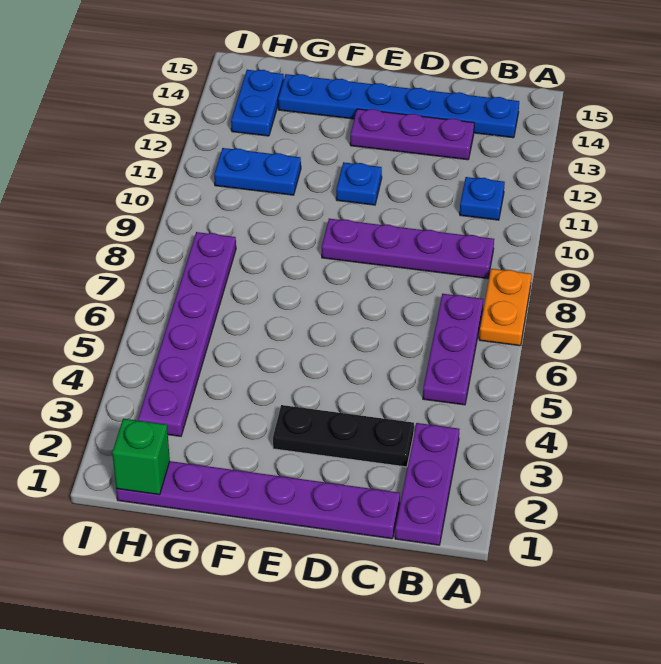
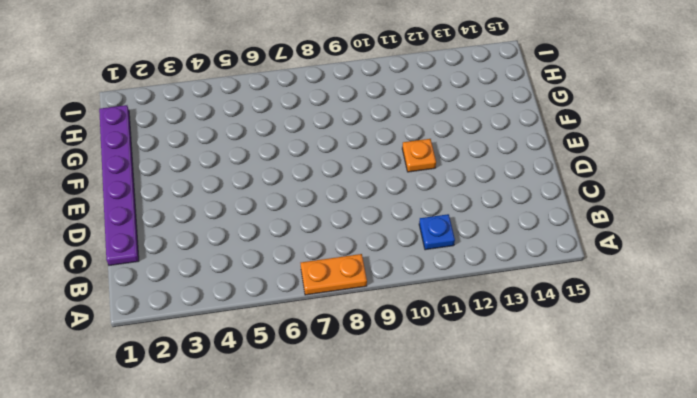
orange plate E11 level 1 -> blue plate E11 level 1
none -> purple plate B1:B3 level 1
none -> purple plate B5:B7 level 1
none -> purple plate B9:E9 level 1

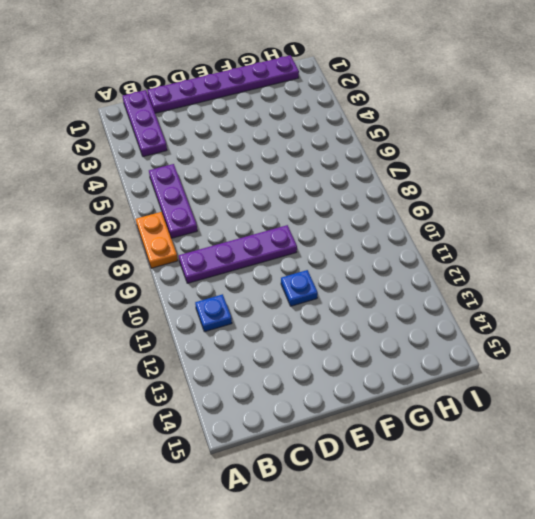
none -> blue plate B14:G14 level 1
none -> black plate C3:E3 level 1
none -> purple plate C13:E13 level 1

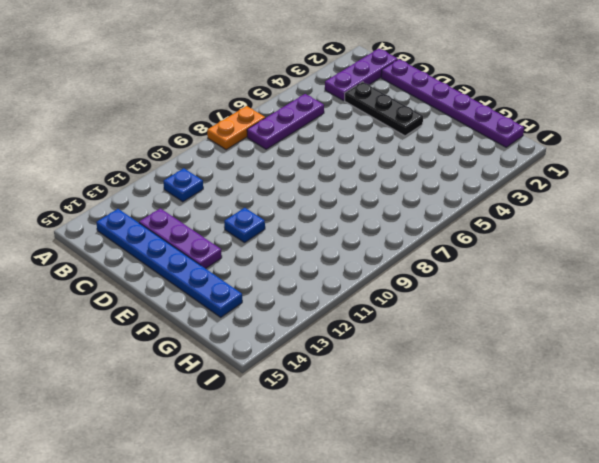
none -> purple plate B9:E9 level 1
none -> blue plate G11:H11 level 1
none -> purple plate H3:H8 level 1

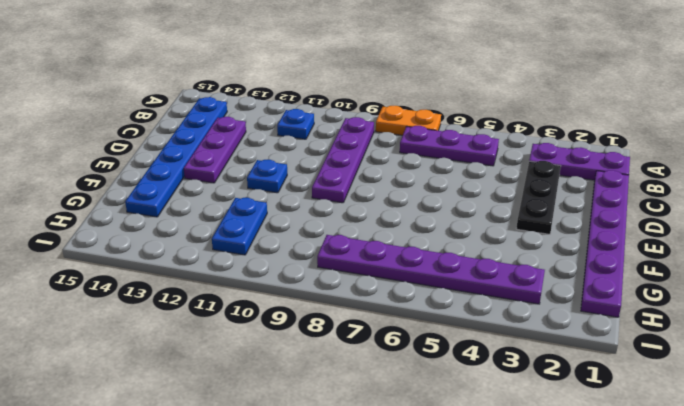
none -> blue plate H13:H14 level 1
none -> green brick H1 level 2

